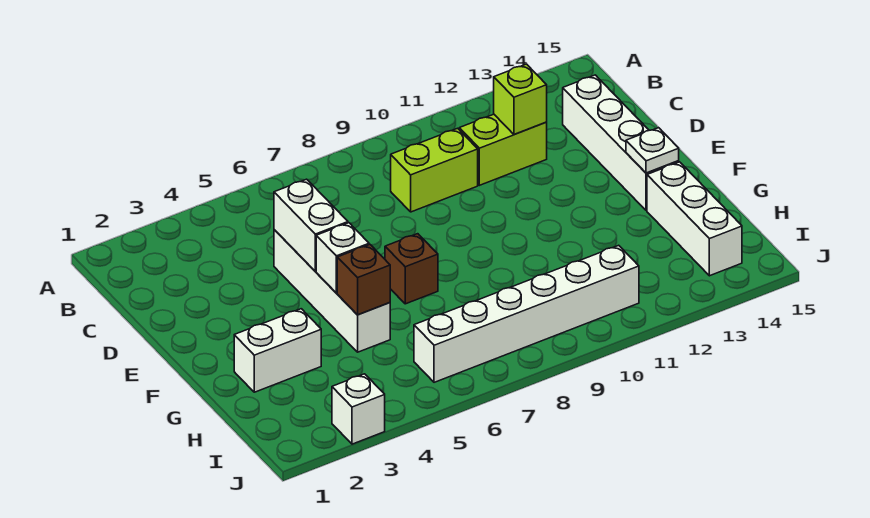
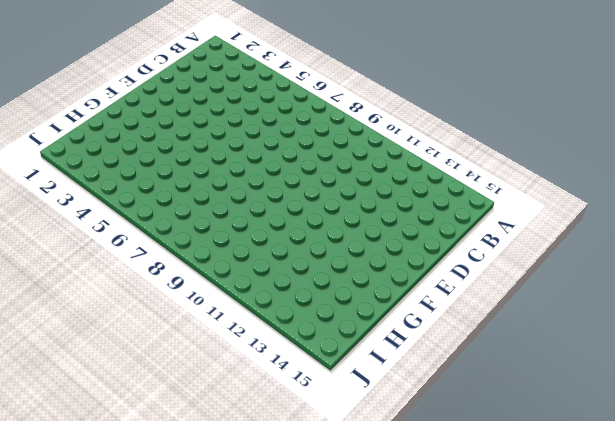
none -> lime brick C9:C10 level 1
none -> lime brick C11:C12 level 1
none -> white brick C14:F14 level 1

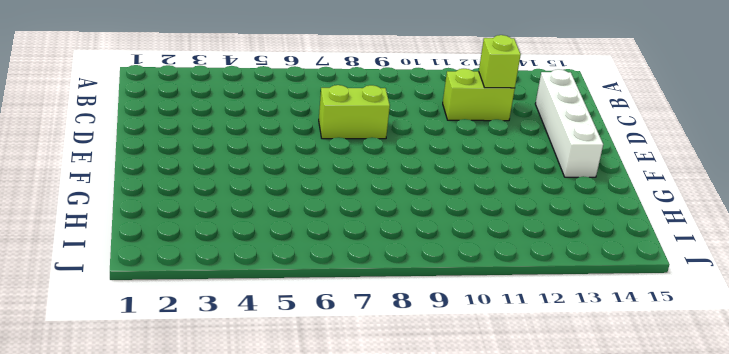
lime brick D7:D8 level 1 -> lime brick C9:C10 level 1
none -> white brick D5:G5 level 1
none -> brown brick F7 level 1
none -> white brick G2:G3 level 1

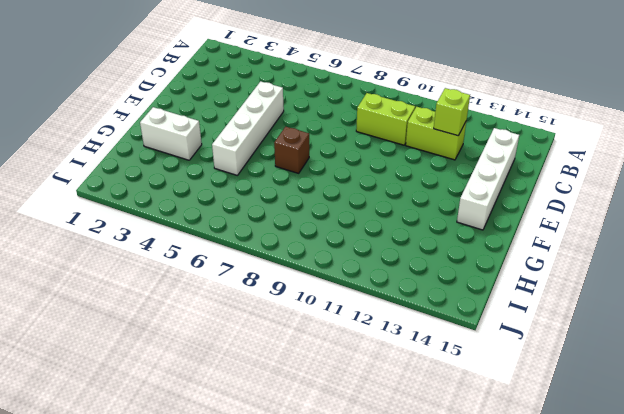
none -> white brick G14:I14 level 1
none -> white brick I6:I11 level 1
none -> white brick J3 level 1

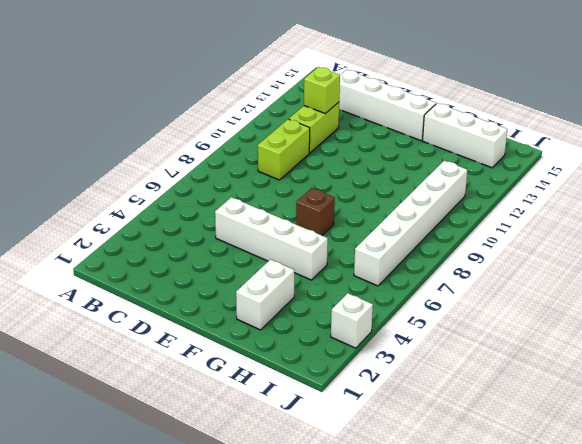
none -> white brick D5:E5 level 2
none -> white brick F5 level 2
none -> white plate F14 level 2

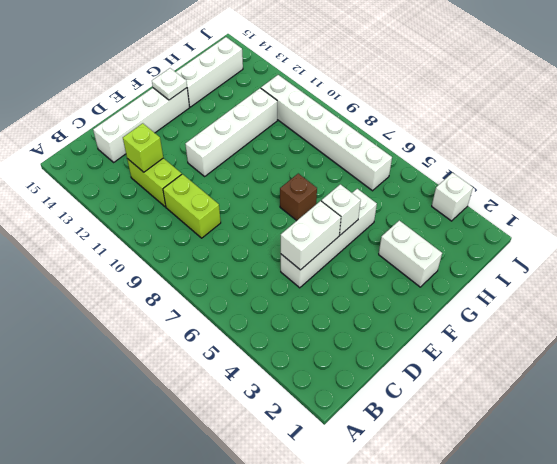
white brick E11:H11 level 1 -> none
none -> brown brick G5 level 2

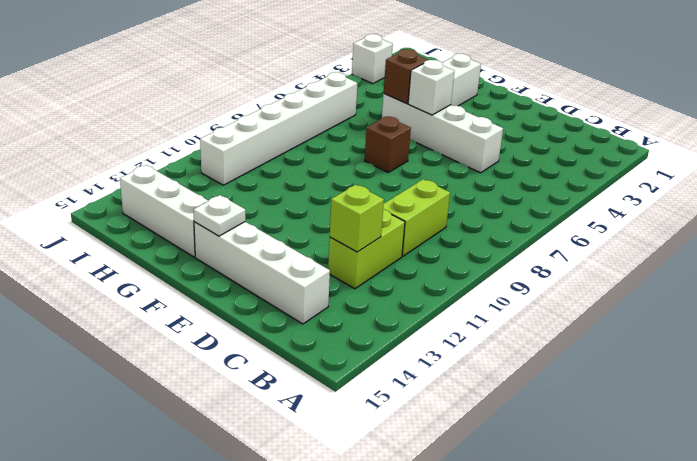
none -> white brick D5:E5 level 2

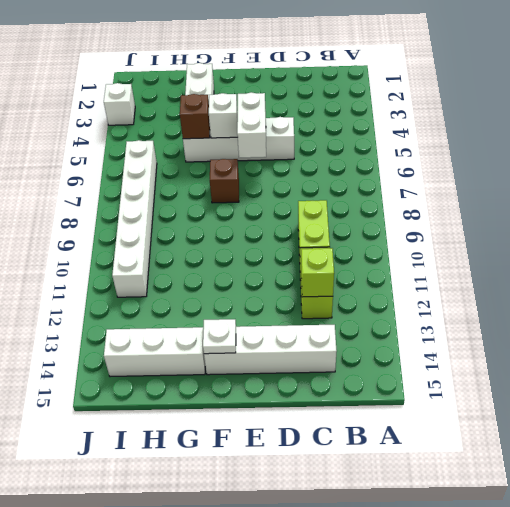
white brick E5:E6 level 2 -> white brick D5:E5 level 2

